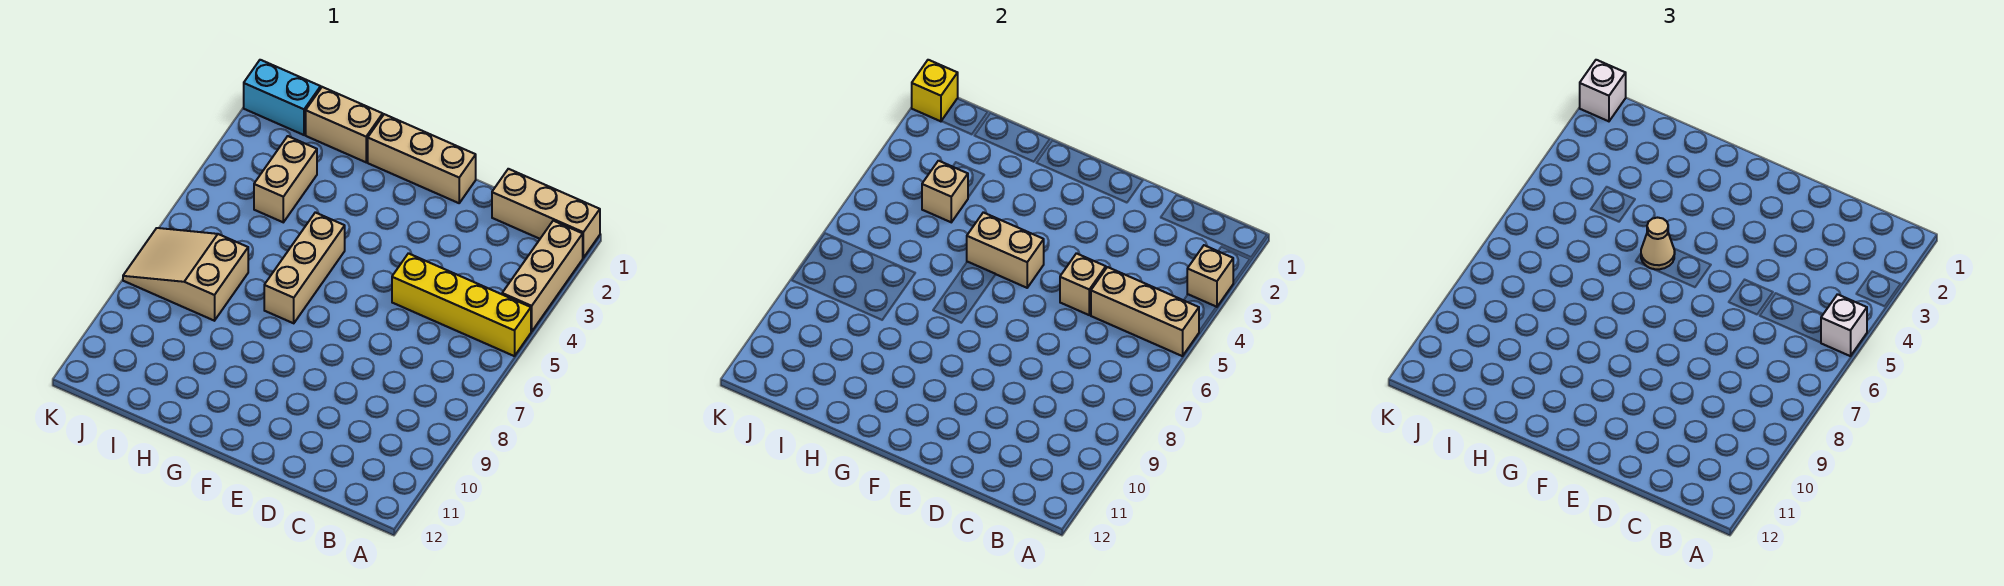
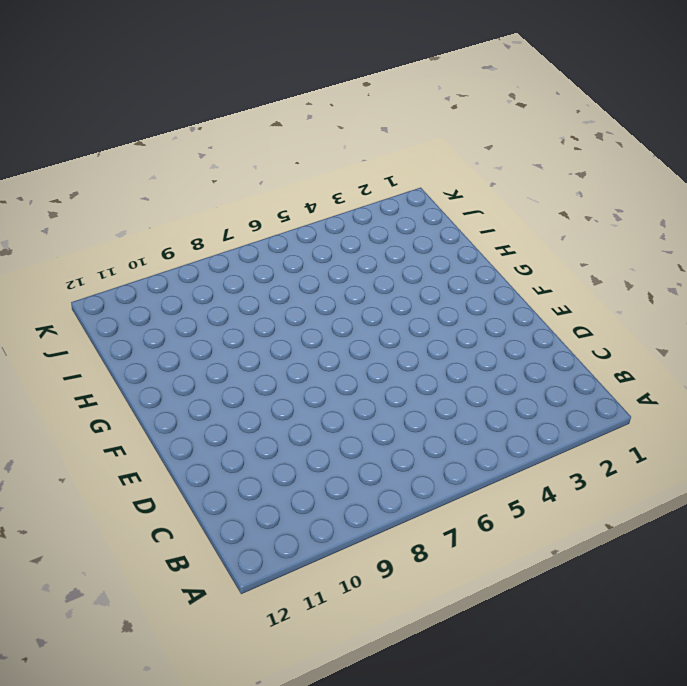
none -> tan brick A1:C1 level 1
none -> tan brick A2:A4 level 1
none -> yellow brick A5:D5 level 1

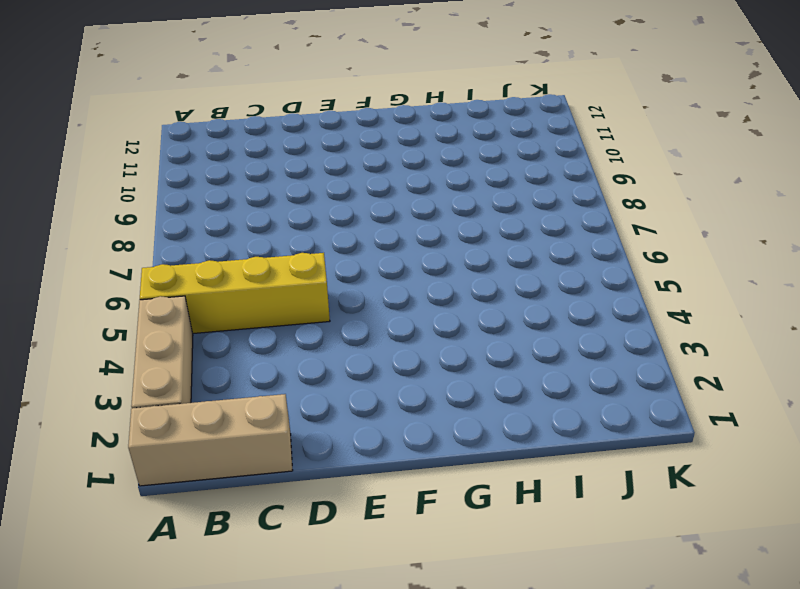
none -> tan brick E1:G1 level 1
none -> tan brick G5:G7 level 1
none -> tan brick H1:I1 level 1

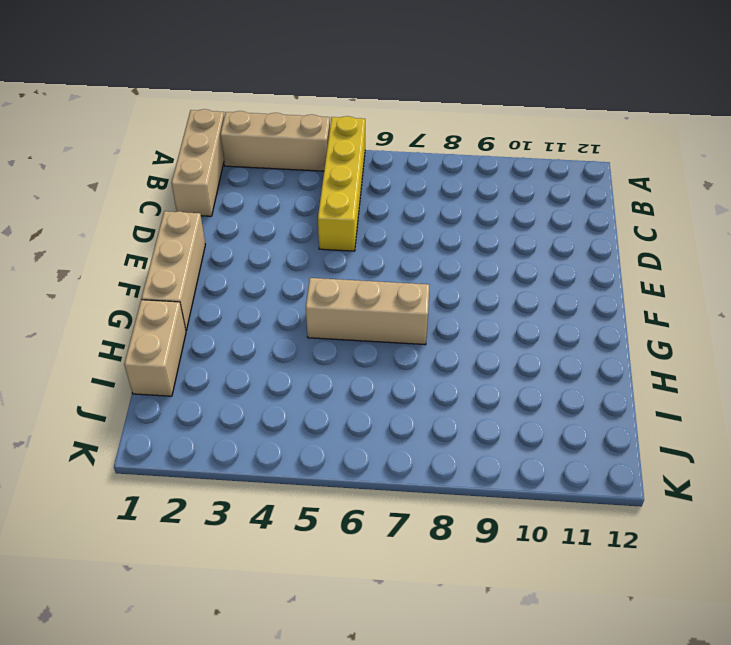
none -> tan brick I3:I4 level 1
none -> tan slope I7:K8 level 1 top I
none -> cyan brick J1:K1 level 1

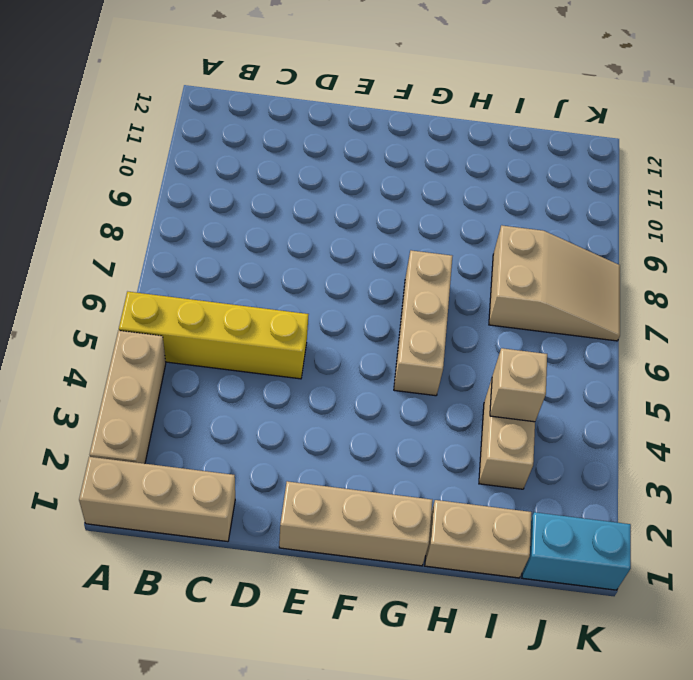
none -> tan brick A3 level 2
none -> tan brick A5:C5 level 2
none -> tan brick D5 level 2

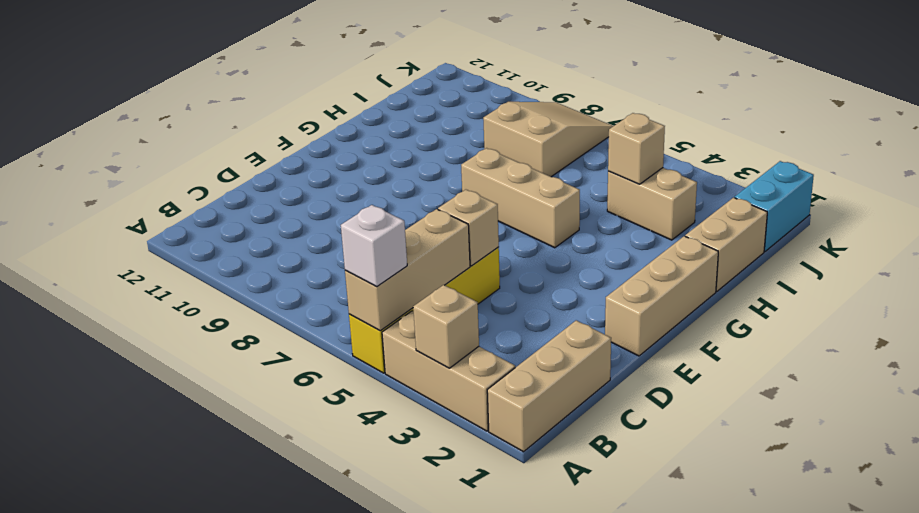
none -> tan brick F5:G5 level 2
none -> yellow brick K1 level 2
none -> tan cone G5 level 3

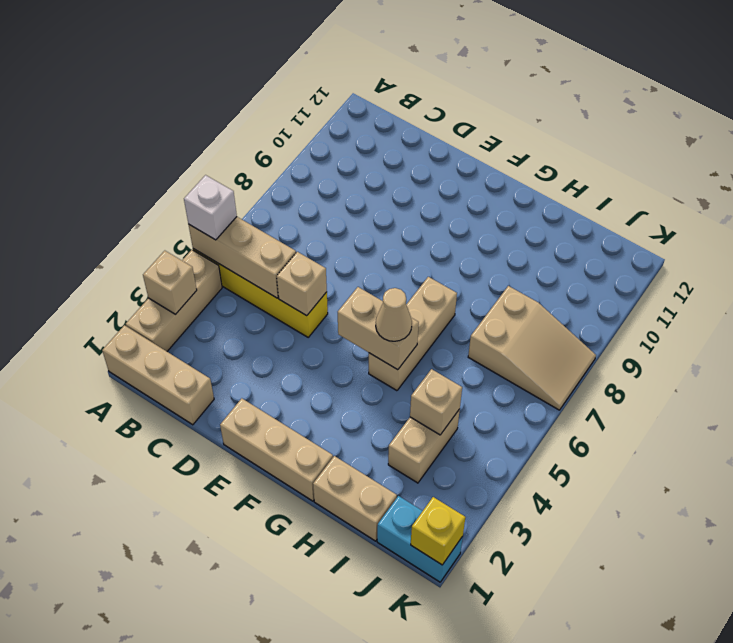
none -> white brick K1 level 3

